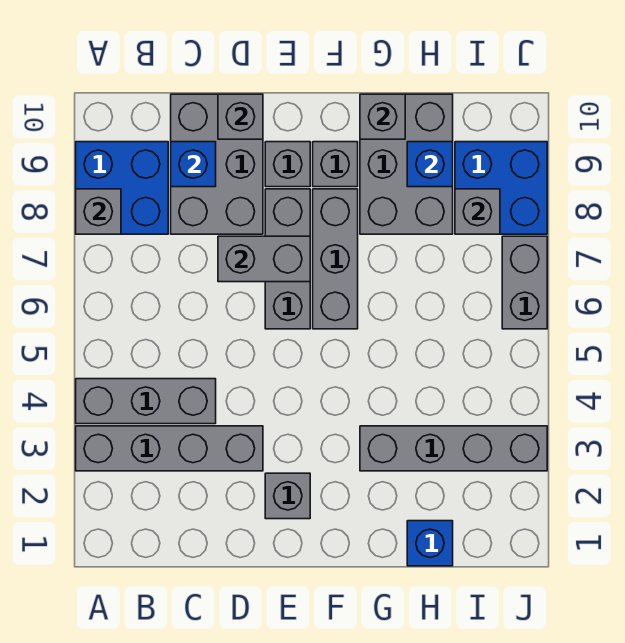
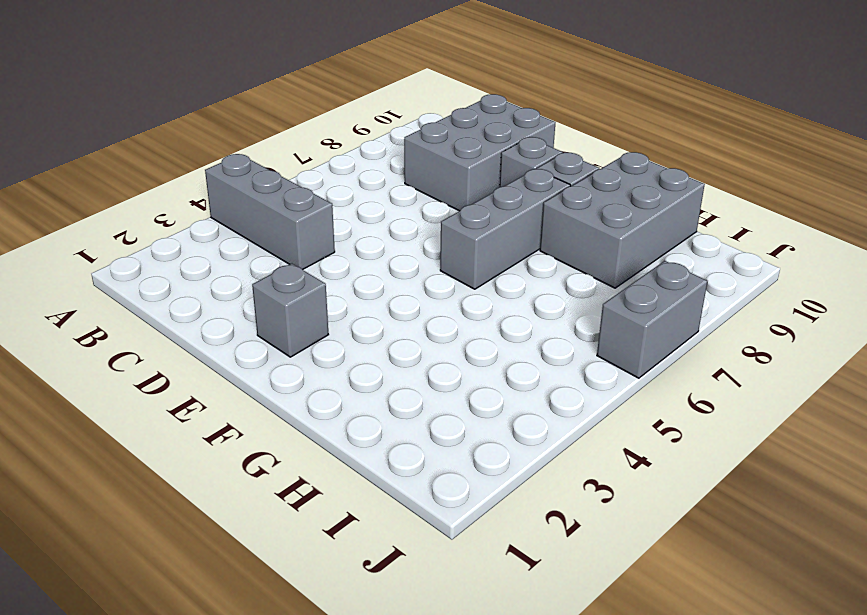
none -> grey brick A3:D3 level 1
none -> blue brick A8:B9 level 1
none -> grey brick E6:E8 level 1

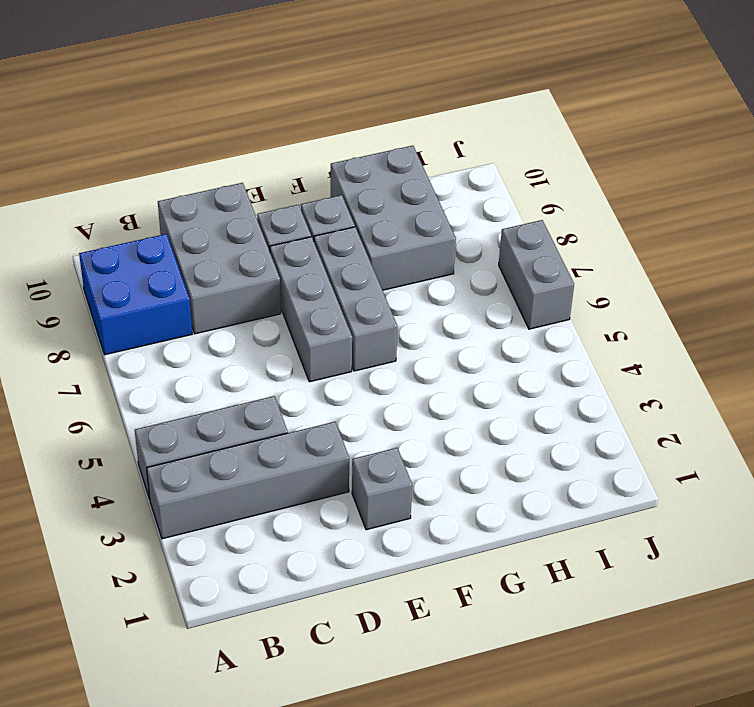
none -> grey brick G3:J3 level 1
none -> blue brick H1 level 1
none -> blue brick I8:J9 level 1

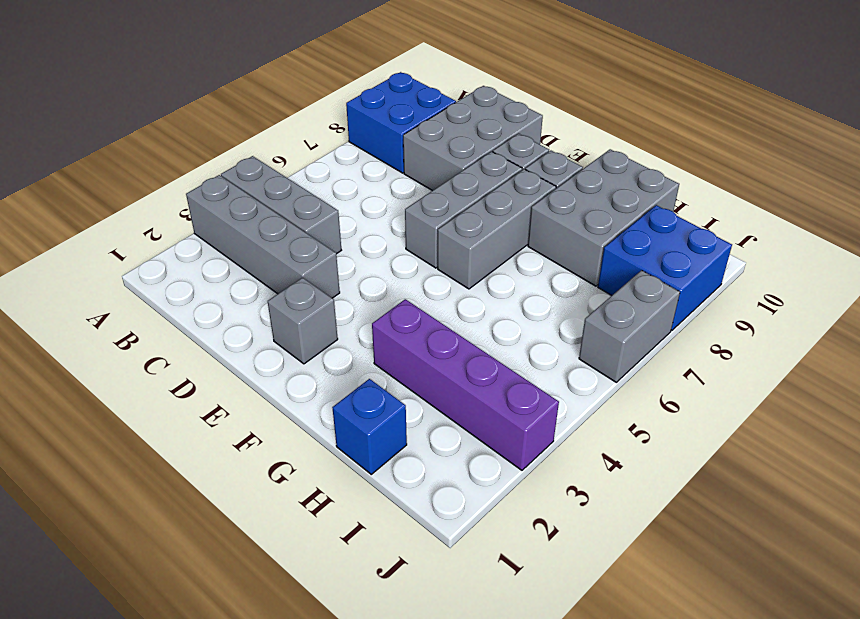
purple brick G3:J3 level 1 -> grey brick G3:J3 level 1
none -> grey brick A8 level 2
none -> blue brick C9 level 2
none -> grey brick D7:E7 level 2

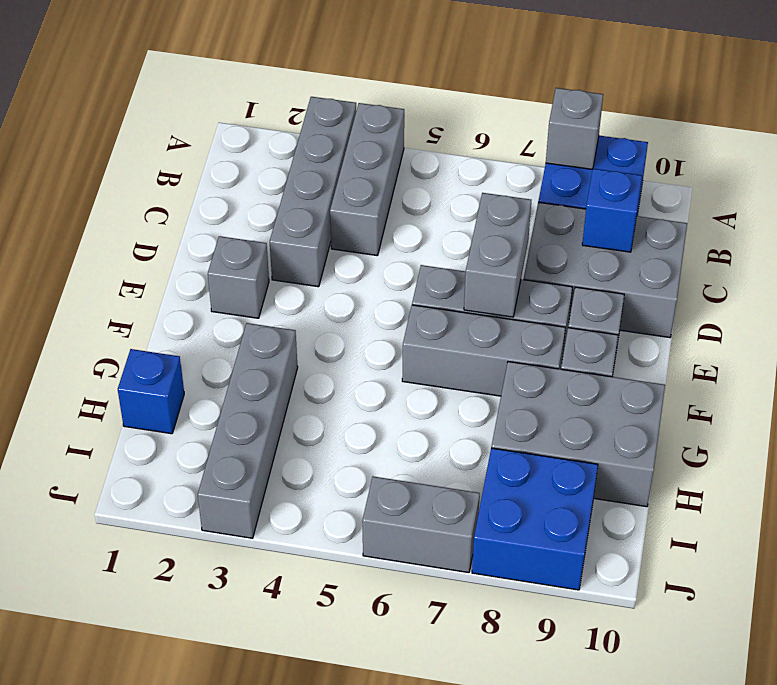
none -> grey brick D10 level 2
none -> grey brick G10 level 2
none -> blue brick H9 level 2

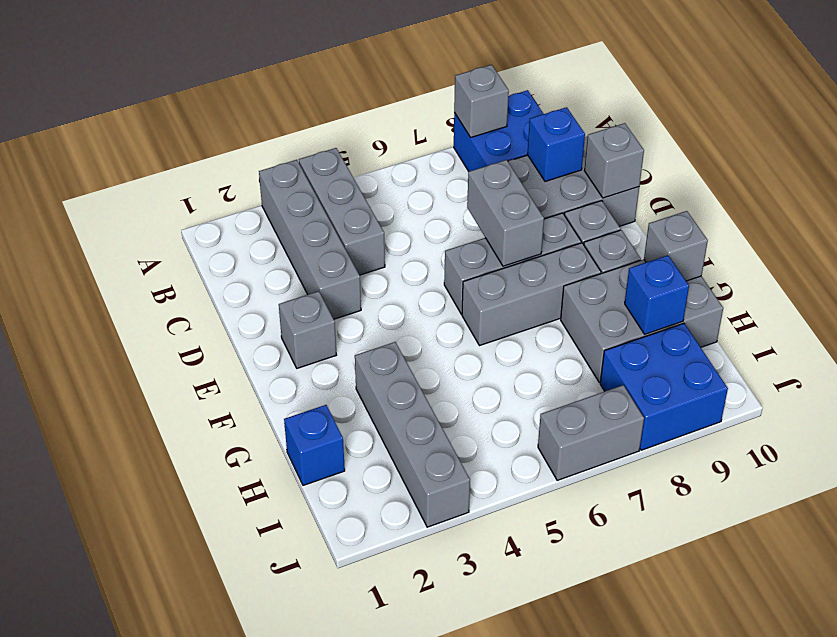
none -> grey brick I8 level 2

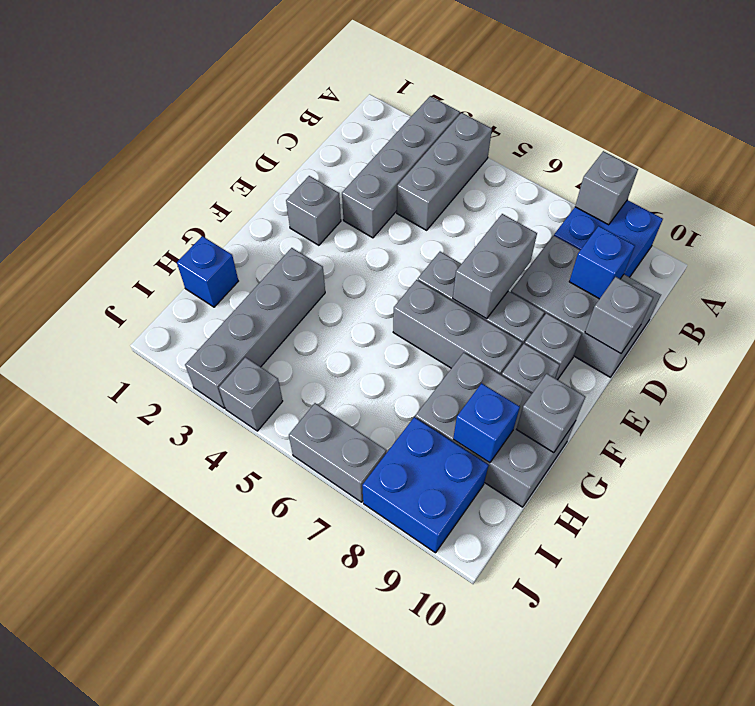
grey brick J4 level 1 -> grey brick I8 level 2

